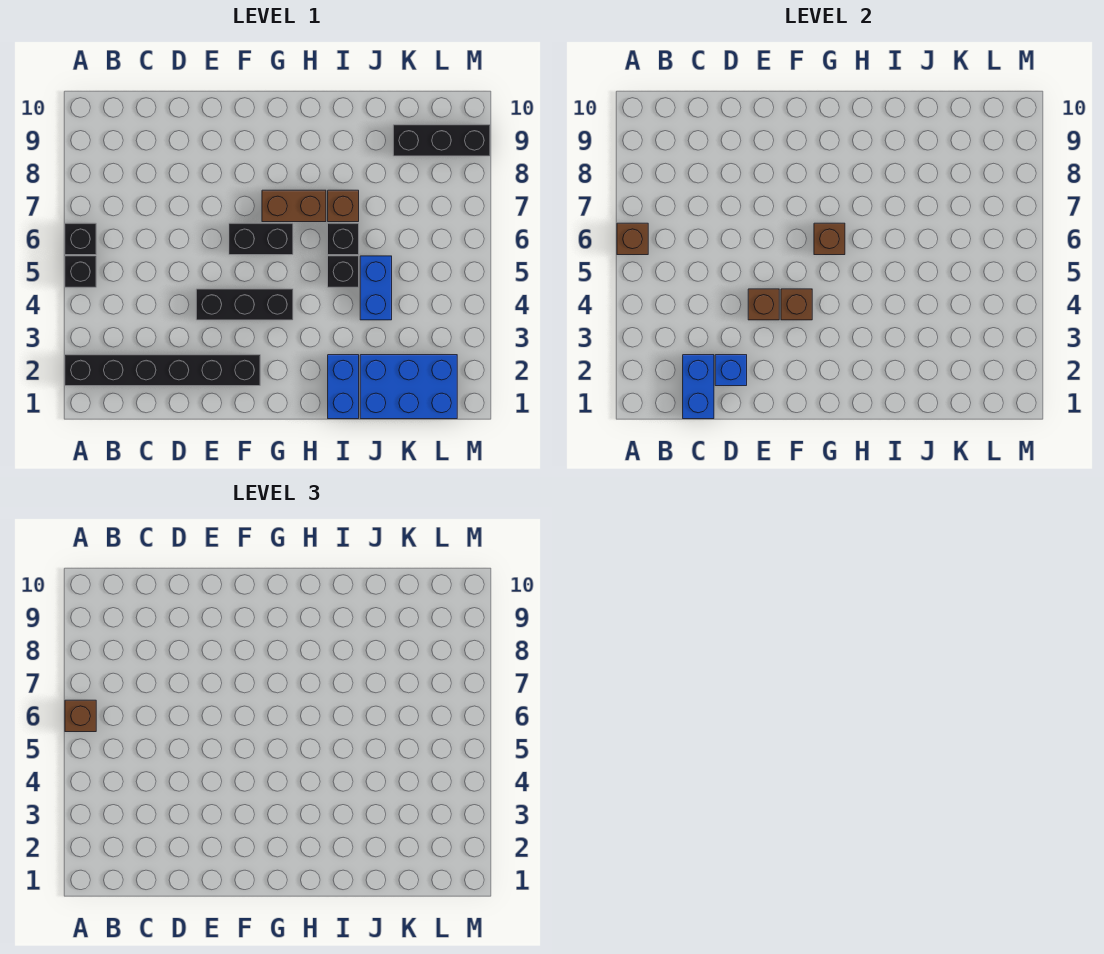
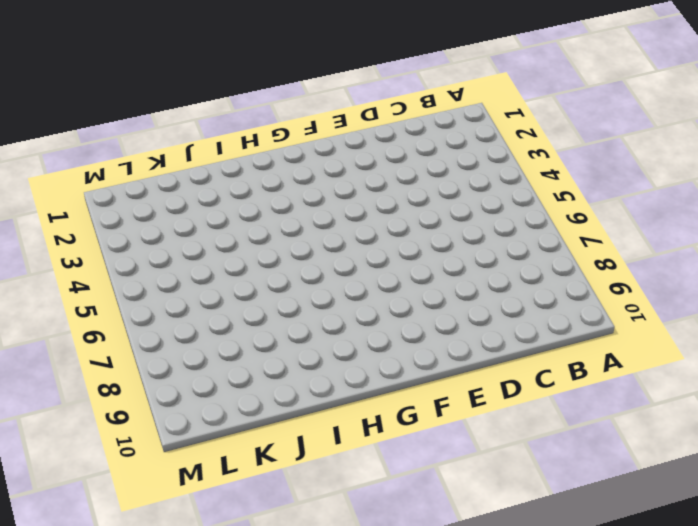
none -> black brick A2:F2 level 1
none -> black brick A5 level 1
none -> black brick A6 level 1

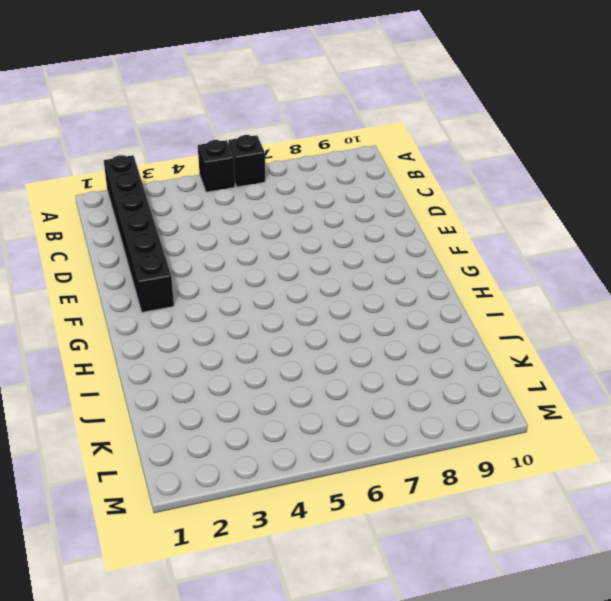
none -> black brick E4:G4 level 1
none -> black brick F6:G6 level 1
none -> brown brick G7:H7 level 1

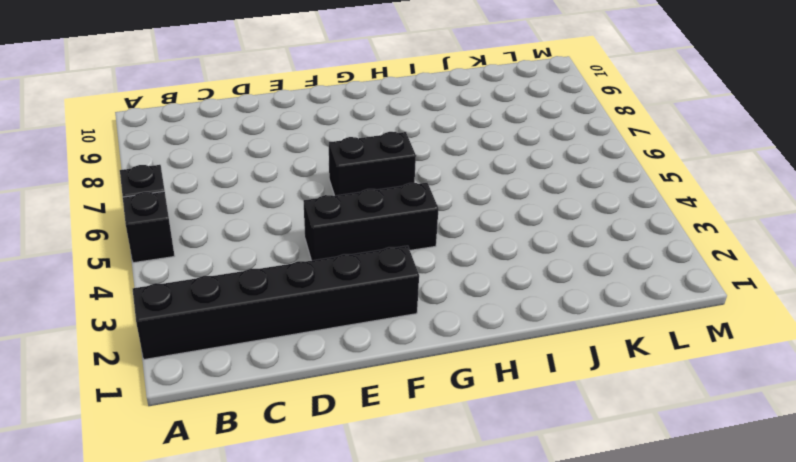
none -> brown brick G7:H7 level 1
none -> blue brick I1:I2 level 1
none -> black brick I5 level 1

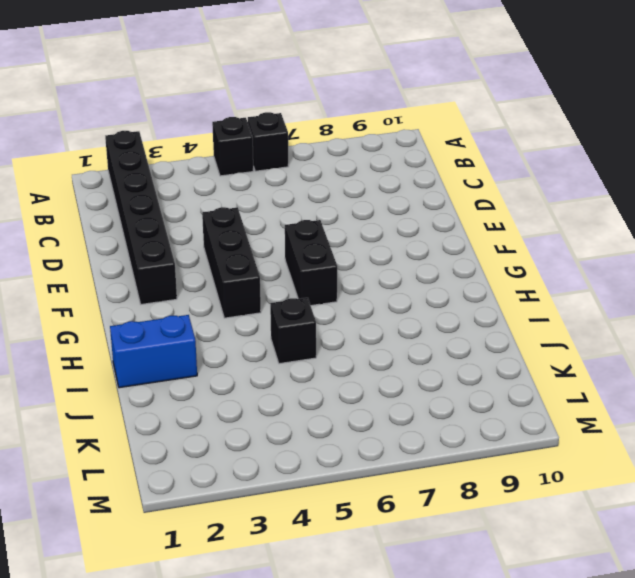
none -> brown brick G7:H7 level 1
none -> black brick I6 level 1
none -> brown brick I7 level 1

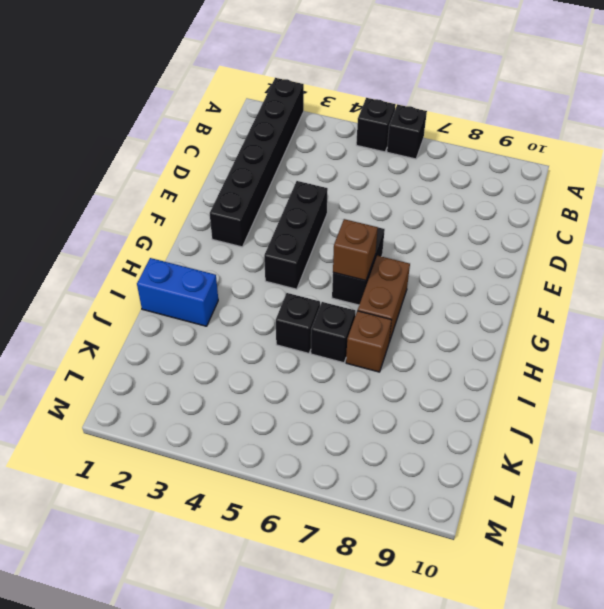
none -> blue brick J1:L2 level 1
none -> blue brick J4:J5 level 1
none -> black brick K9:M9 level 1

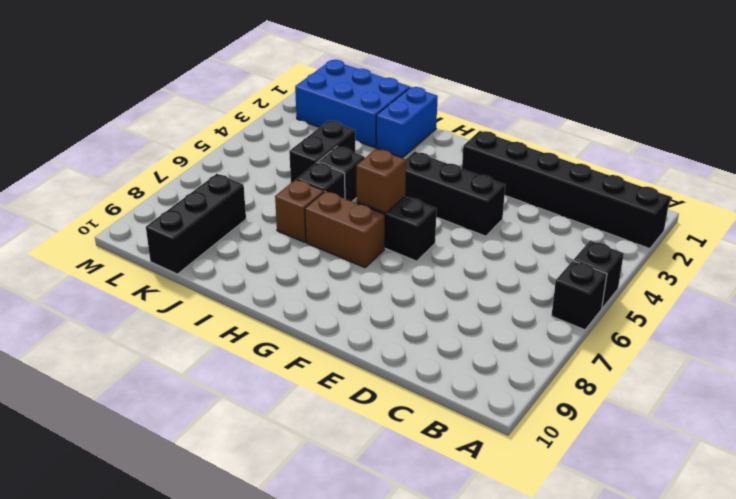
black brick J4:J5 level 1 -> blue brick J4:J5 level 1
black brick K8:K10 level 1 -> black brick K9:M9 level 1
none -> brown brick A6 level 2
none -> blue brick C1:C2 level 2
none -> blue brick D2 level 2

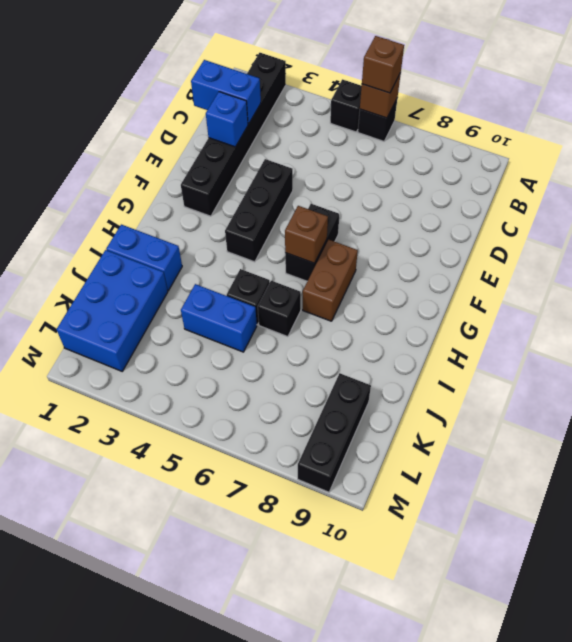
none -> brown brick I7 level 1
none -> brown brick E4 level 2
none -> brown brick F4 level 2

